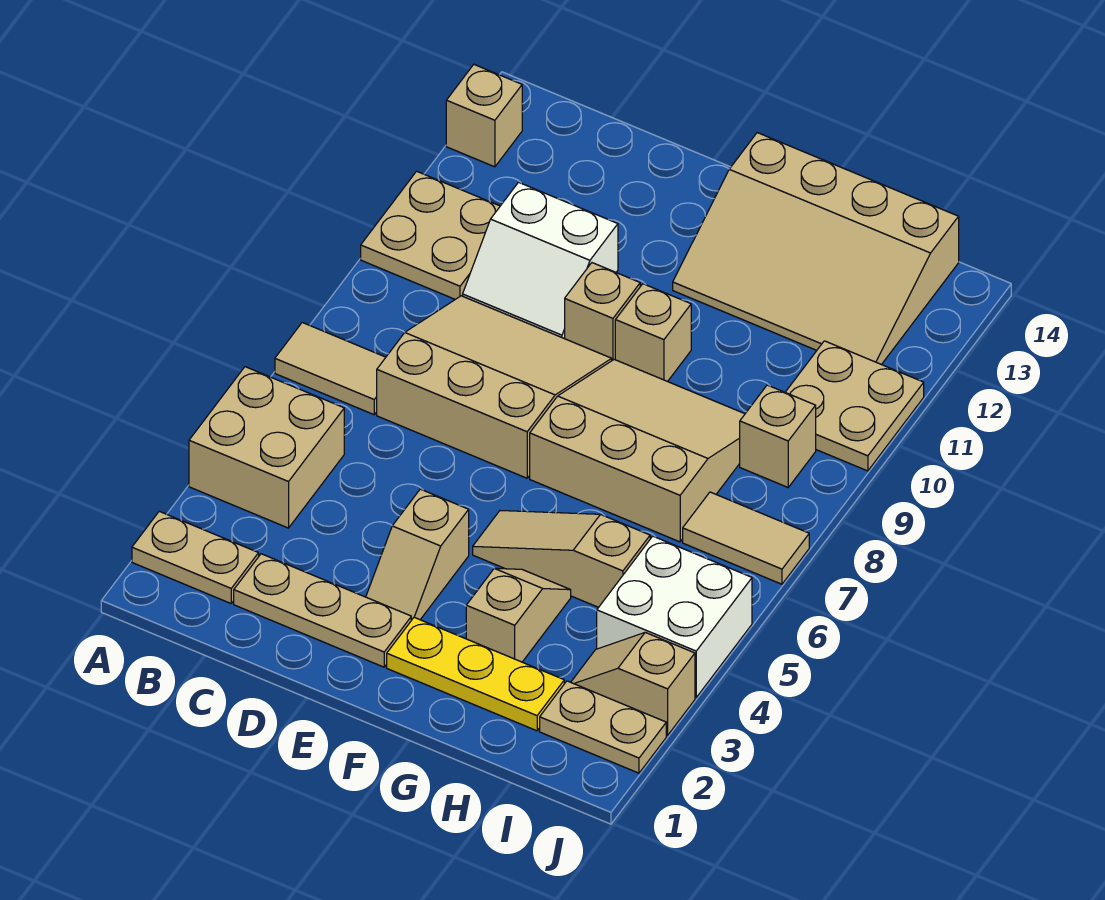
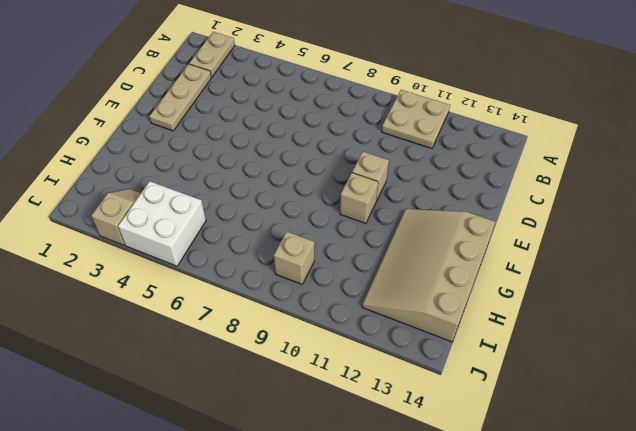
none -> tan brick A4:B5 level 1
none -> tan tile A7:B7 level 1
none -> tan brick A13 level 1

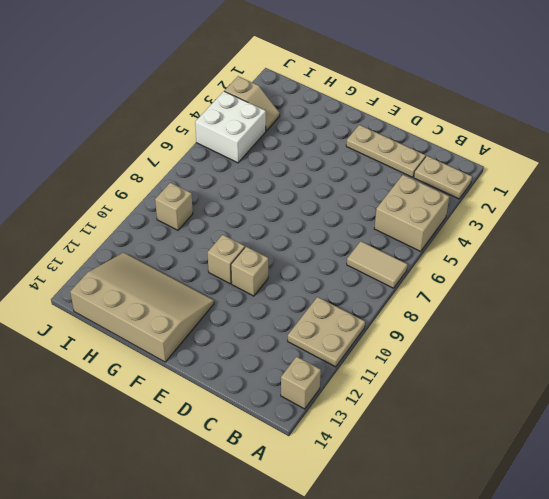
none -> tan slope C7:E9 level 1 top 7
none -> white slope C10:D11 level 1 top 11
none -> tan slope E3:E4 level 1 top 4

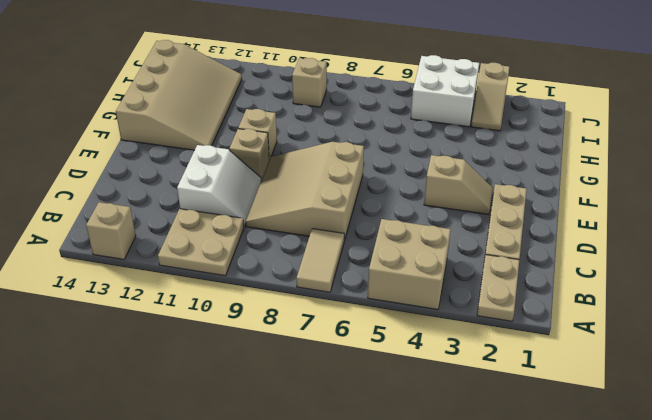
none -> yellow plate F2:H2 level 1
none -> tan slope F5:H5 level 1 top H
none -> tan slope F7:H9 level 1 top 7

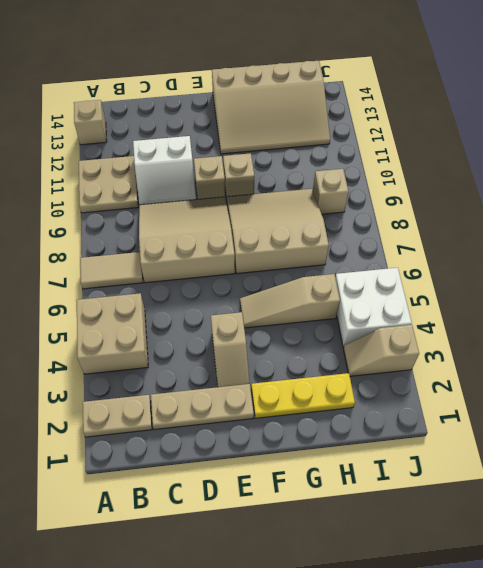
none -> tan slope G3:G4 level 1 top 3
none -> tan plate I2:J2 level 1
none -> tan tile I7:J7 level 1

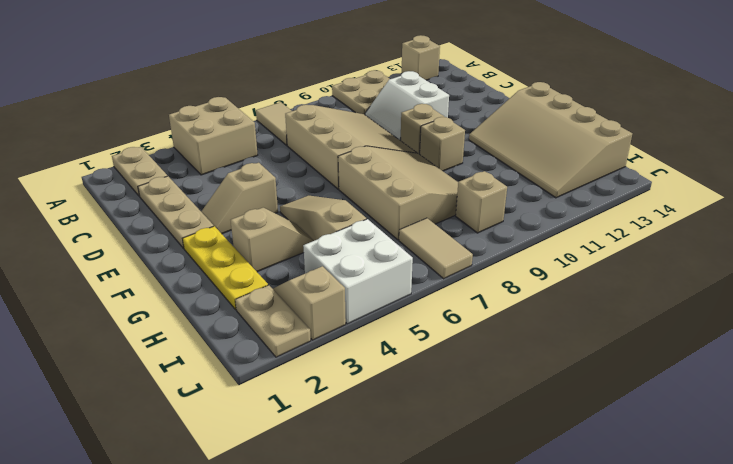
none -> tan plate I10:J11 level 1

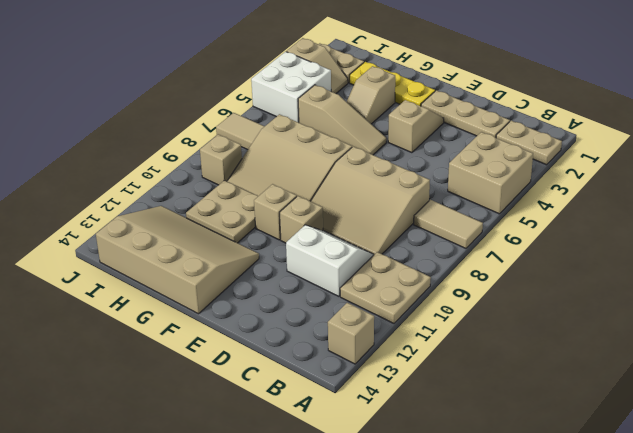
tan plate G10:H11 level 1 -> tan plate I10:J11 level 1

